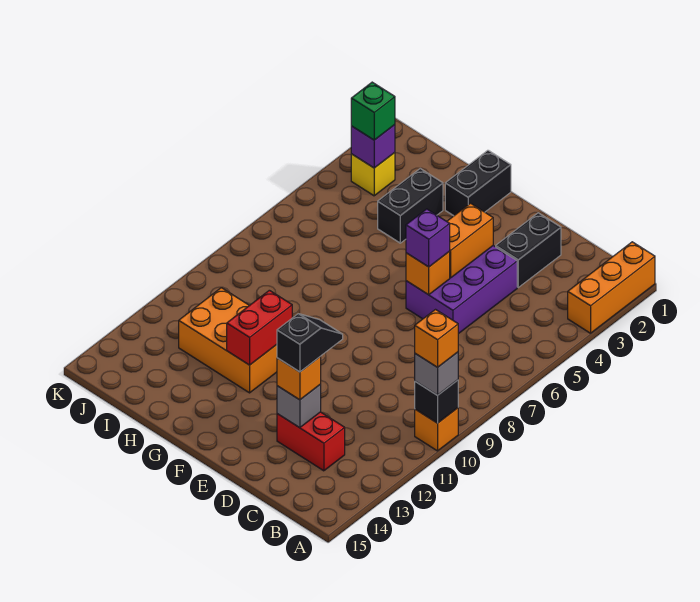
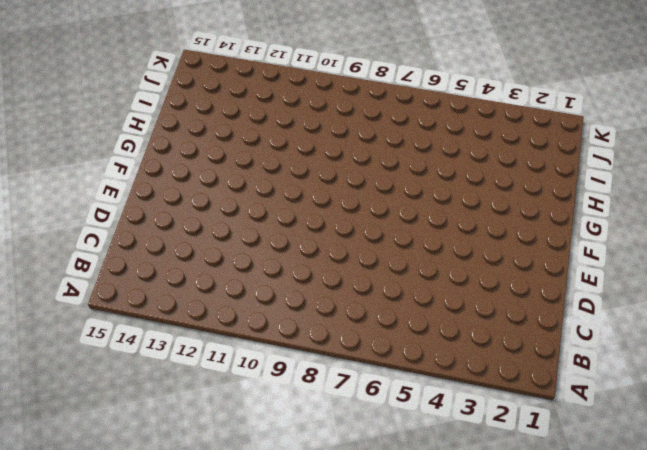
none -> orange brick A1:A3 level 1
none -> orange brick A10 level 1
none -> red brick C13:D13 level 1

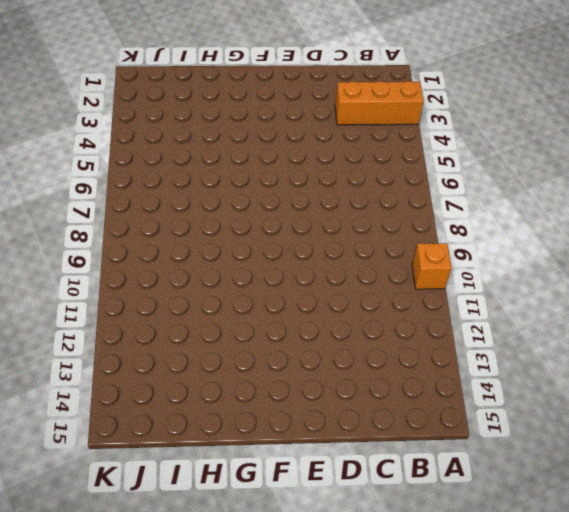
orange brick A3:C3 level 1 -> orange brick A1:A3 level 1
none -> red brick C13:D13 level 1
none -> black brick D2:D3 level 1
none -> purple brick D4:E6 level 1

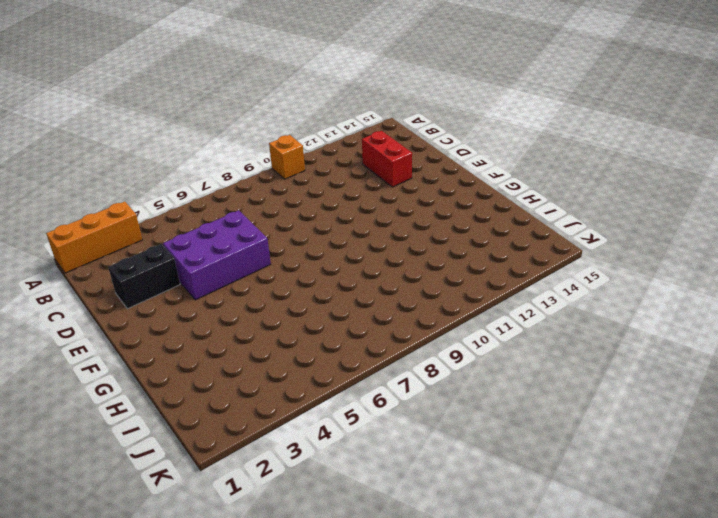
none -> black brick G1:G2 level 1
none -> orange brick G11:I12 level 1
none -> black brick H3:H4 level 1

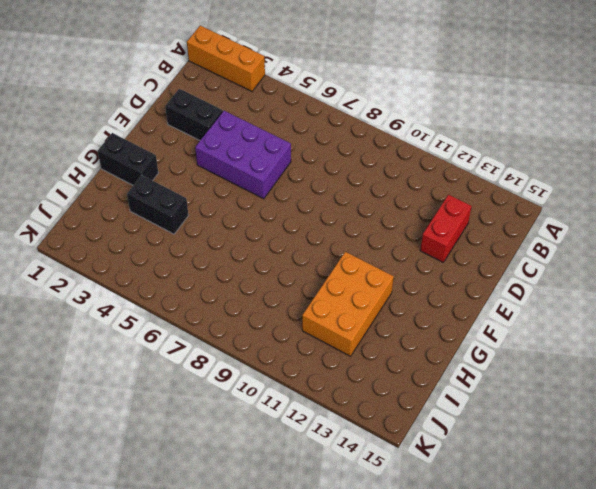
none -> orange brick A10 level 1
none -> yellow brick J3 level 1
none -> black brick A10 level 2

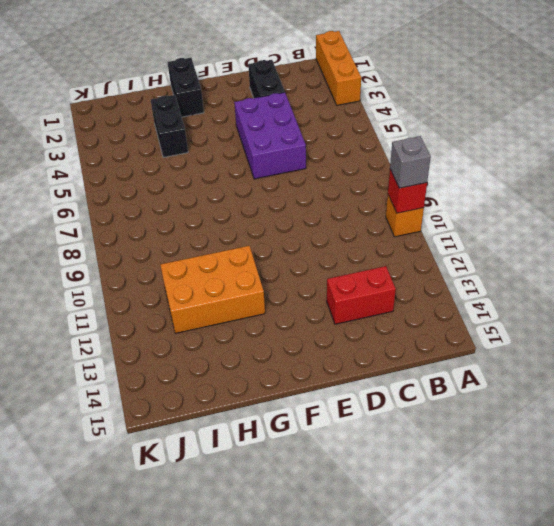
red brick A10 level 2 -> black brick A10 level 2
none -> yellow brick J3 level 1
none -> grey brick D13 level 2
none -> orange brick E4:E5 level 2

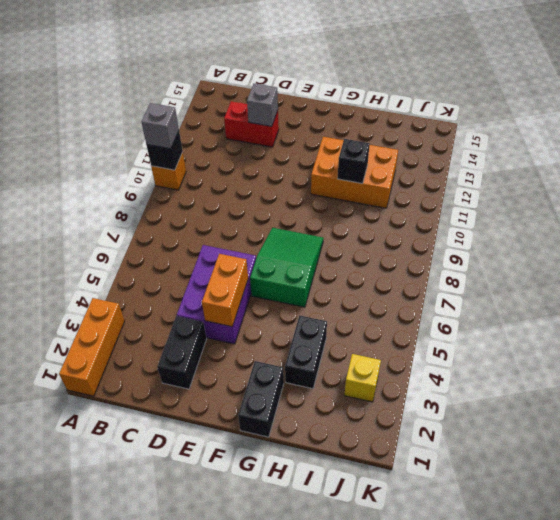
green slope F6:G8 level 1 top 6 -> none
black brick H11 level 2 -> none
none -> orange brick E6 level 2
none -> red brick G11:G12 level 2
none -> purple brick J3 level 2

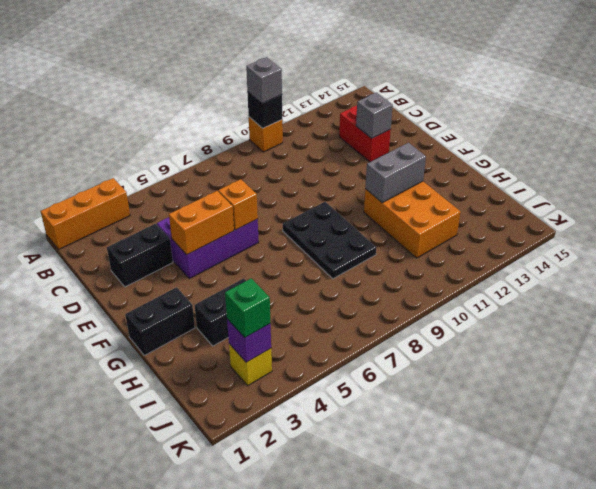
black plate F8:H9 level 1 -> none
grey brick G11:G12 level 2 -> red brick G11:G12 level 2
none -> orange brick D13 level 3
none -> purple brick E6 level 3
none -> orange brick A10 level 4

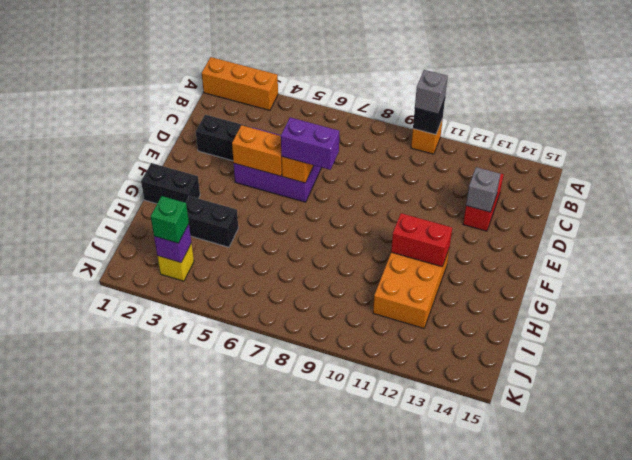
purple brick E6:E7 level 3 -> purple brick E6 level 3
none -> orange brick D13 level 3
none -> orange brick A10 level 4
none -> black slope D12:D13 level 4 top 13

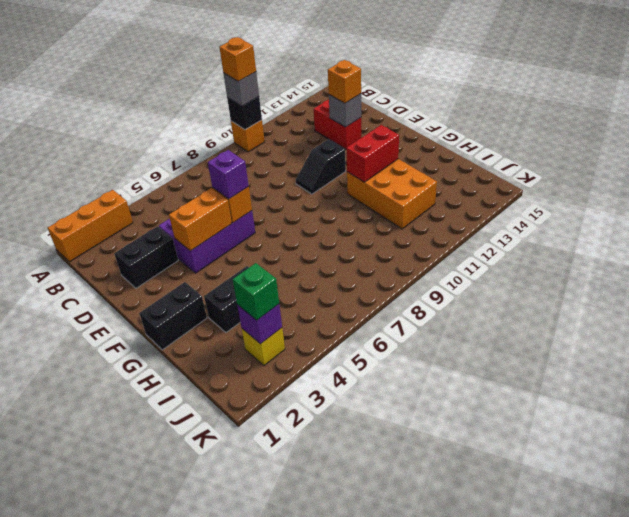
black slope E10:E11 level 1 top 11 -> black slope D12:D13 level 4 top 13

